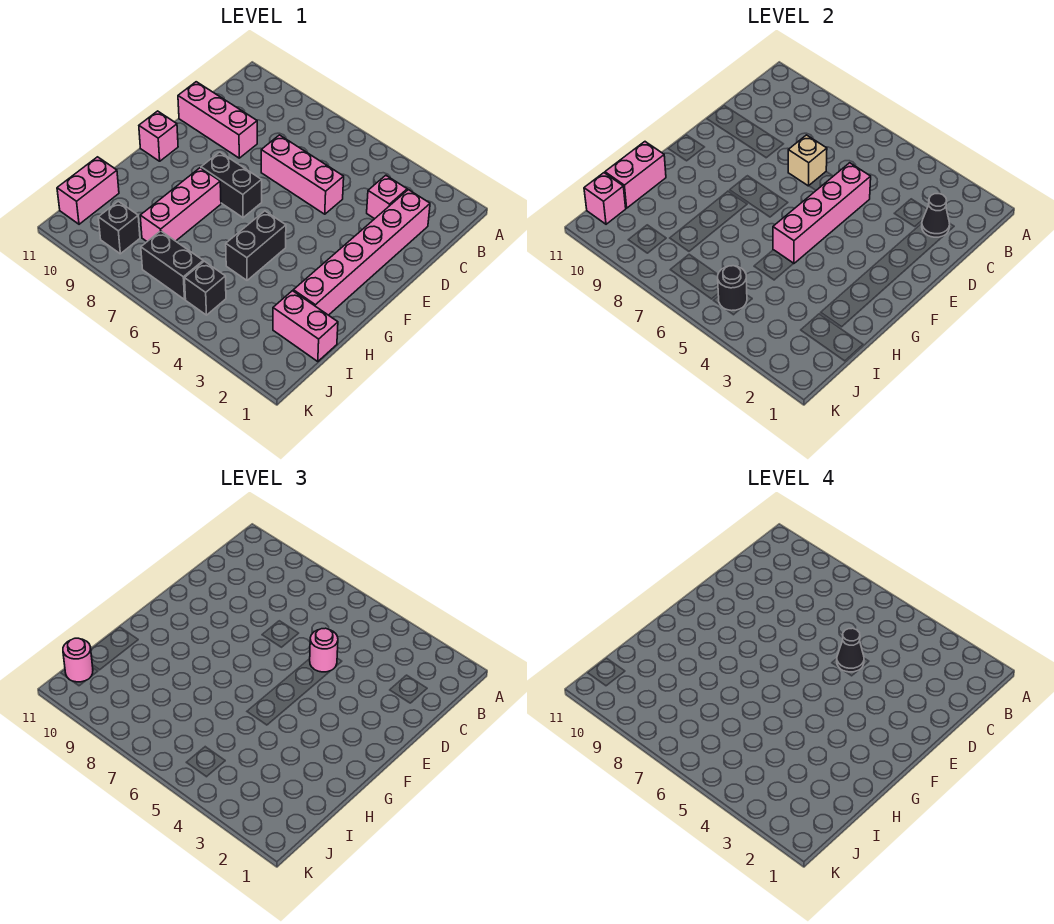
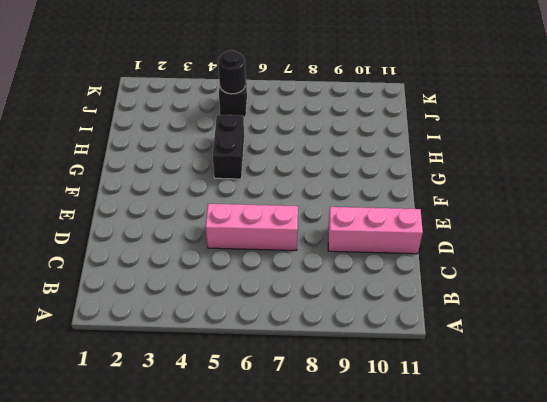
none -> pink brick C2:H2 level 1
none -> pink brick C3 level 1
none -> black brick F7:F8 level 1

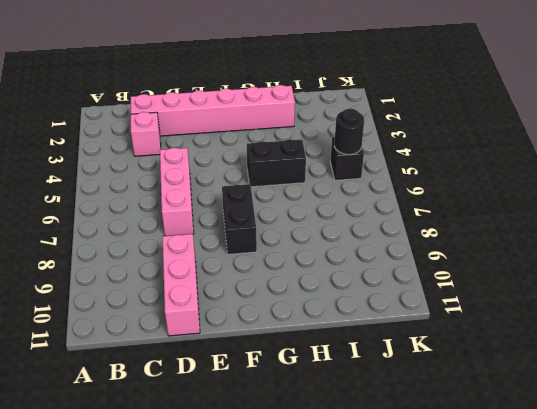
none -> pink brick F11 level 1
none -> pink brick G8:I8 level 1
none -> pink brick I1:I2 level 1

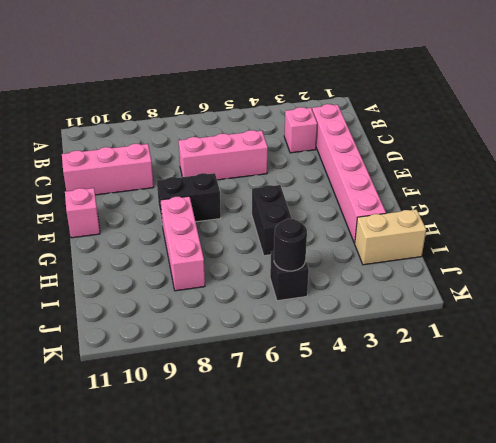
tan brick I1:I2 level 1 -> pink brick I1:I2 level 1
none -> pink brick I11:J11 level 1
none -> black brick J6:J7 level 1
none -> black brick J9 level 1

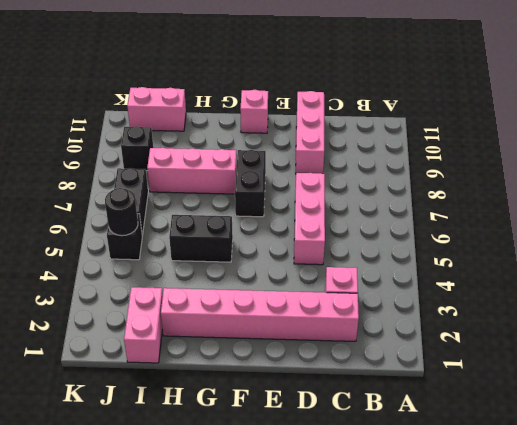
none -> black cone C2 level 2
none -> pink brick D5:G5 level 2
none -> tan brick D7 level 2

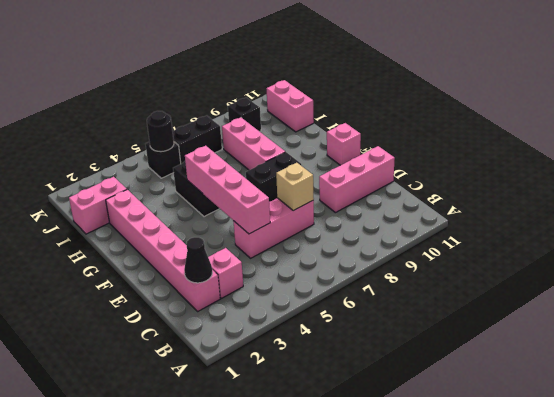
none -> pink brick H11:I11 level 2
none -> pink brick J11 level 2
none -> pink round brick D5 level 3

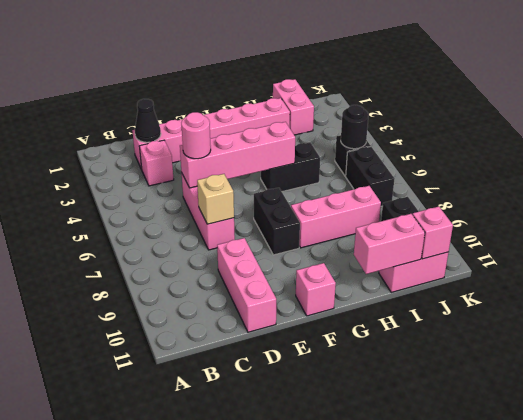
none -> pink round brick J11 level 3
none -> black cone D5 level 4

